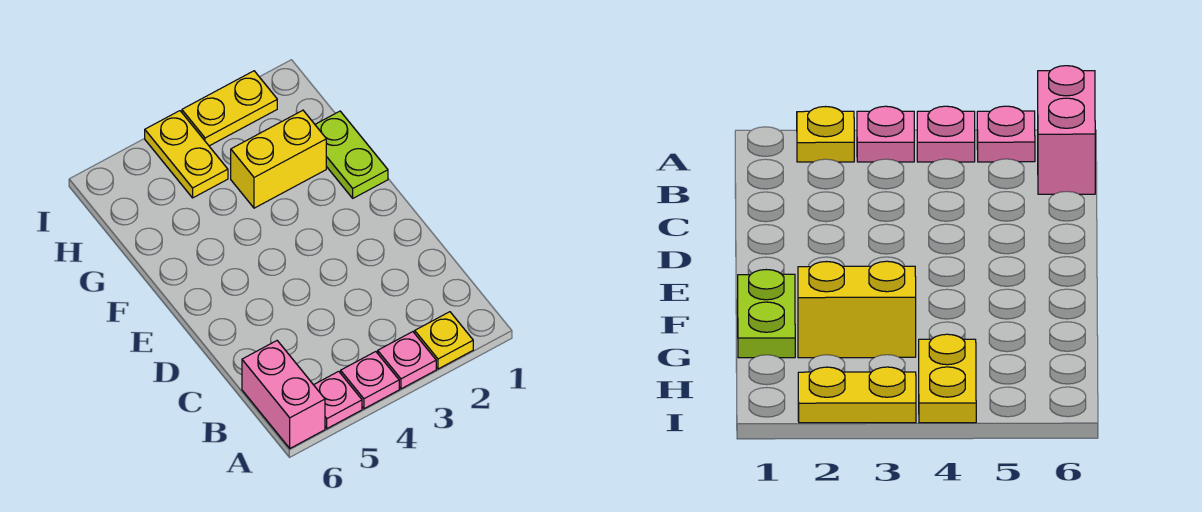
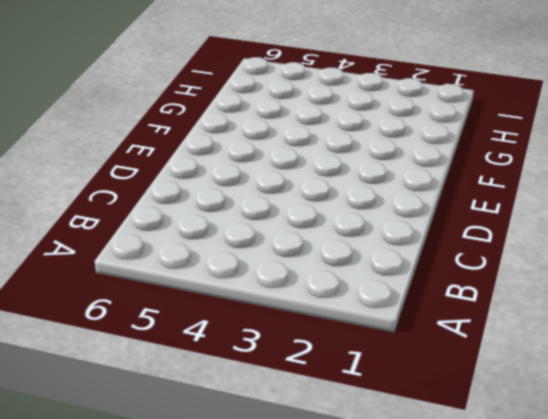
none -> yellow plate A2 level 1
none -> pink plate A3 level 1

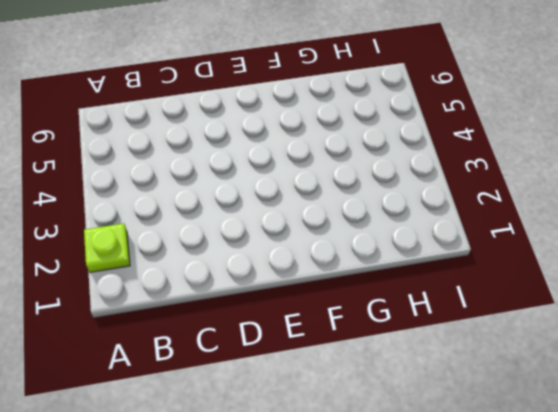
lime plate A2 level 1 -> yellow plate A2 level 1
none -> pink plate A3 level 1
none -> pink plate A4 level 1

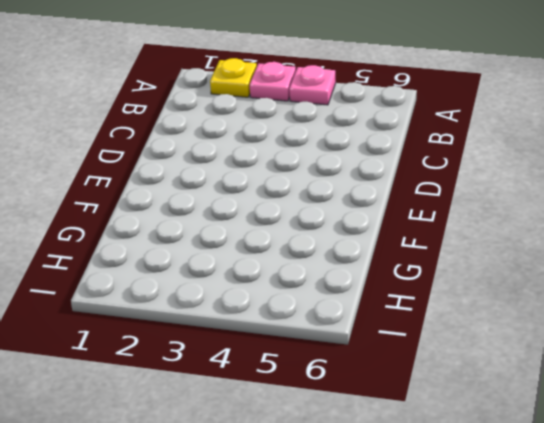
none -> pink plate A5 level 1
none -> pink brick A6:B6 level 1

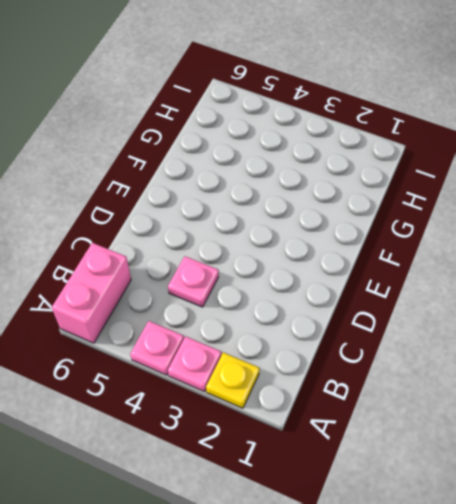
pink plate C4 level 1 -> pink plate A5 level 1
none -> lime plate F1:G1 level 1
none -> yellow brick G2:G3 level 1

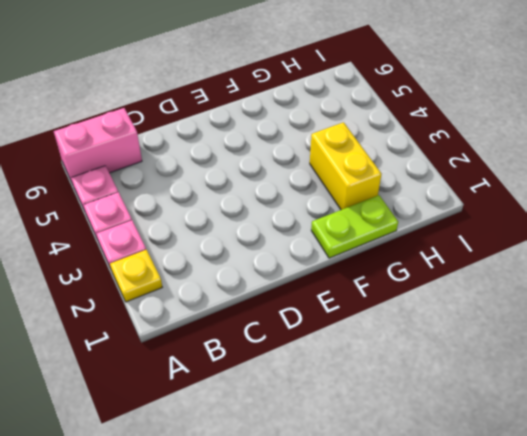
none -> yellow plate H4:I4 level 1
none -> yellow plate I2:I3 level 1

